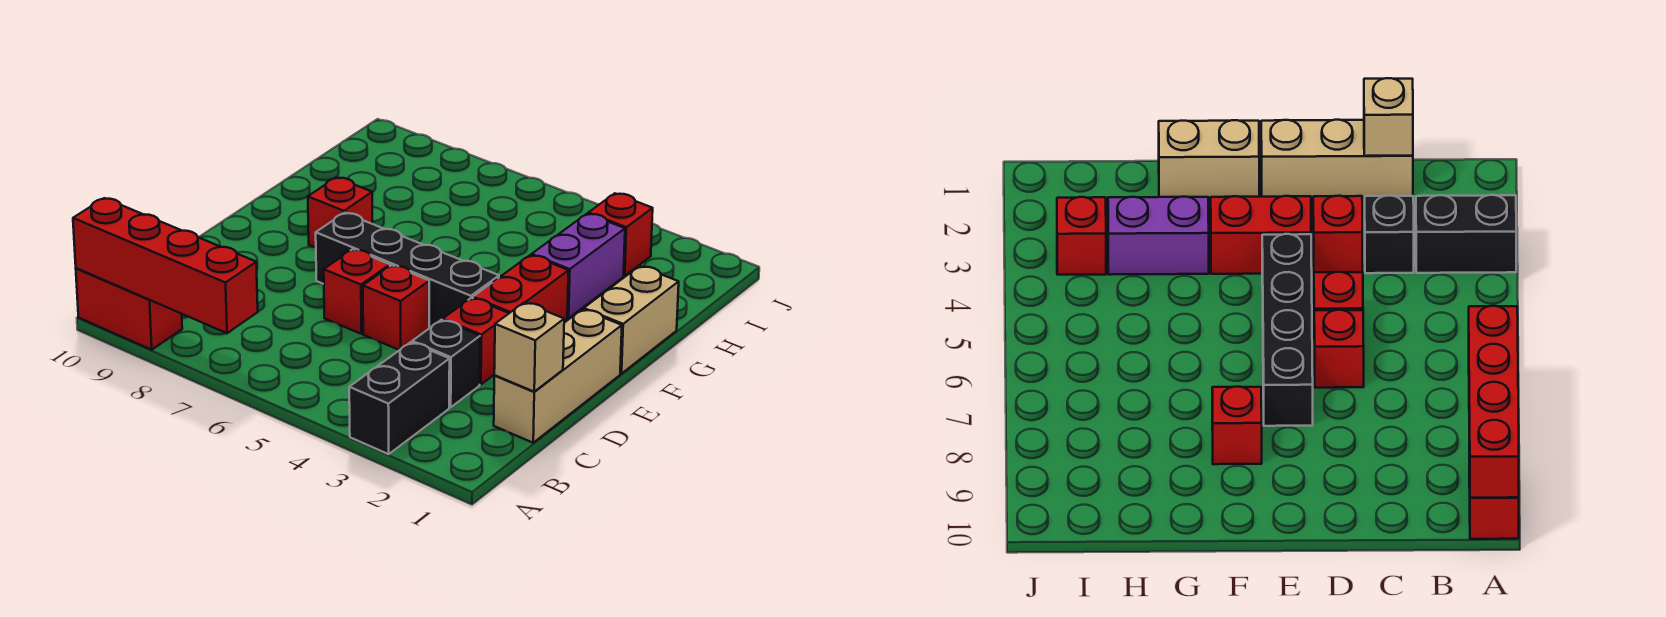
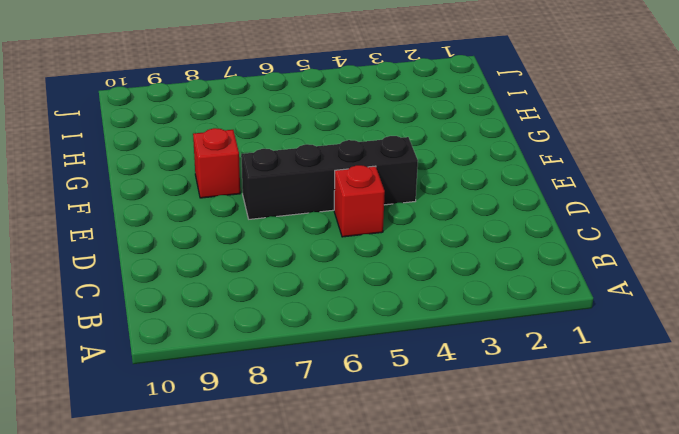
none -> black brick A3:B3 level 1
none -> red brick A9:A10 level 1
none -> tan brick C1:E1 level 1

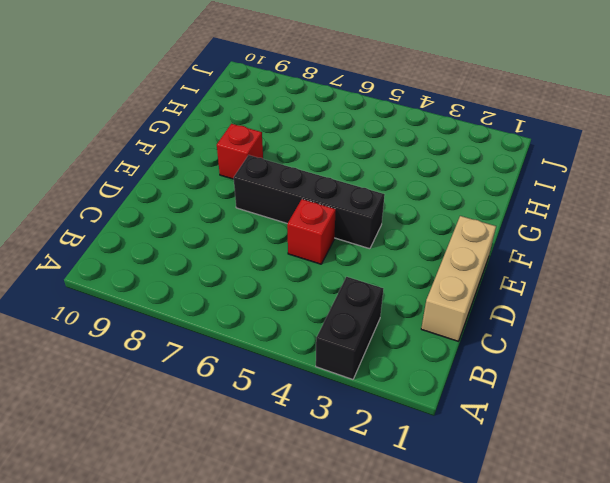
none -> red brick A9:A10 level 1
none -> black brick C3 level 1
none -> red brick D3 level 1

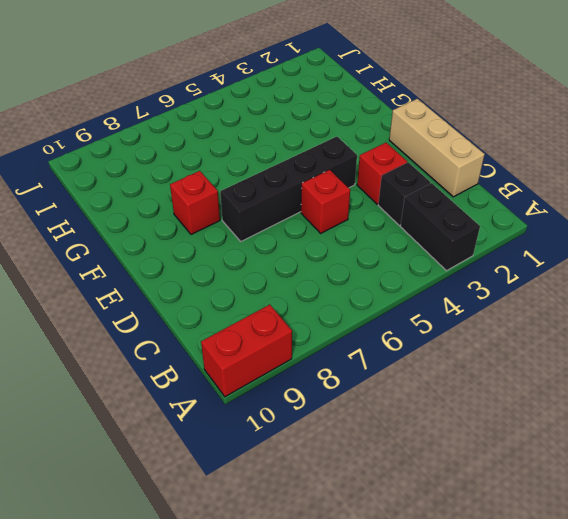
none -> red brick D6 level 1
none -> red brick E3:F3 level 1
none -> tan brick F1:G1 level 1

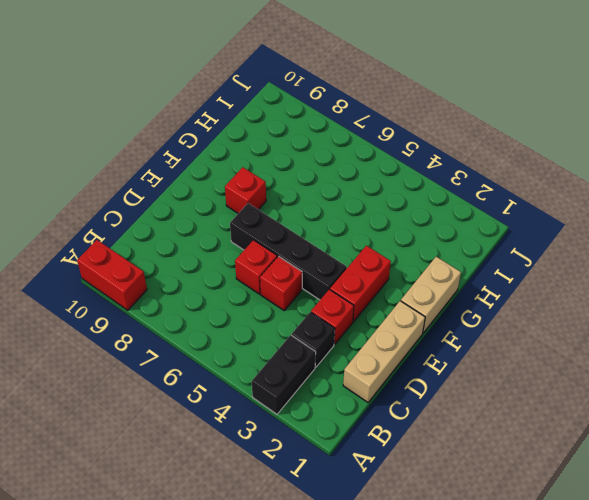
none -> purple brick G3:H3 level 1
none -> red brick I3 level 1
none -> red brick A7:A10 level 2

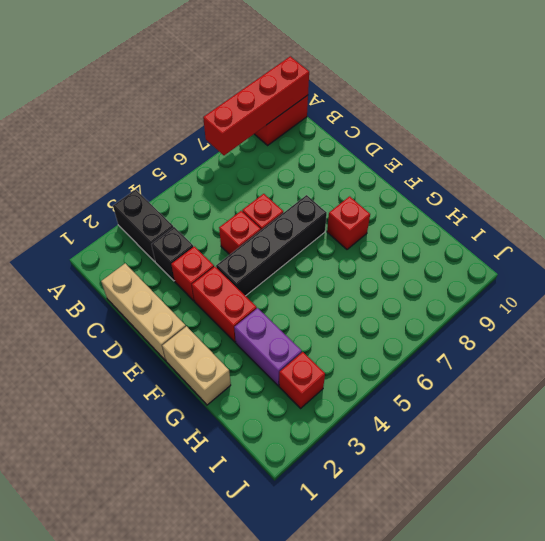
none -> tan brick C1 level 2

